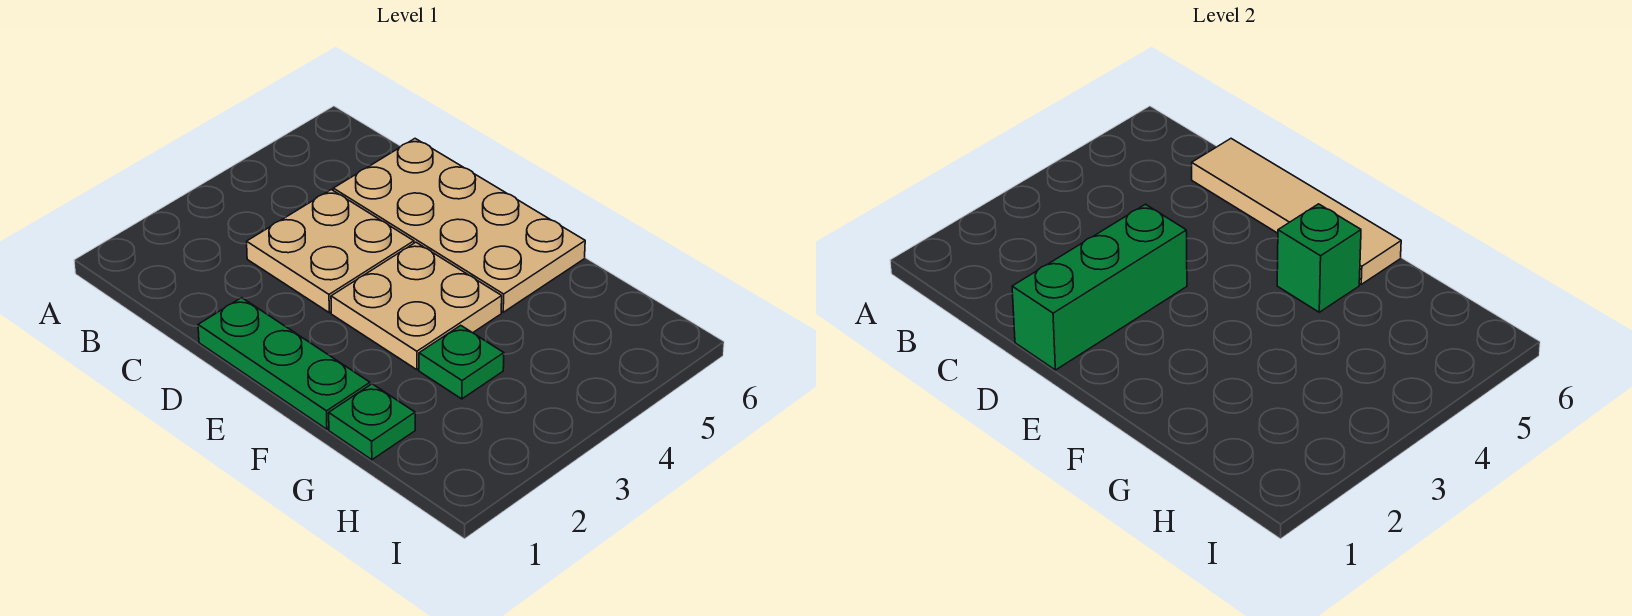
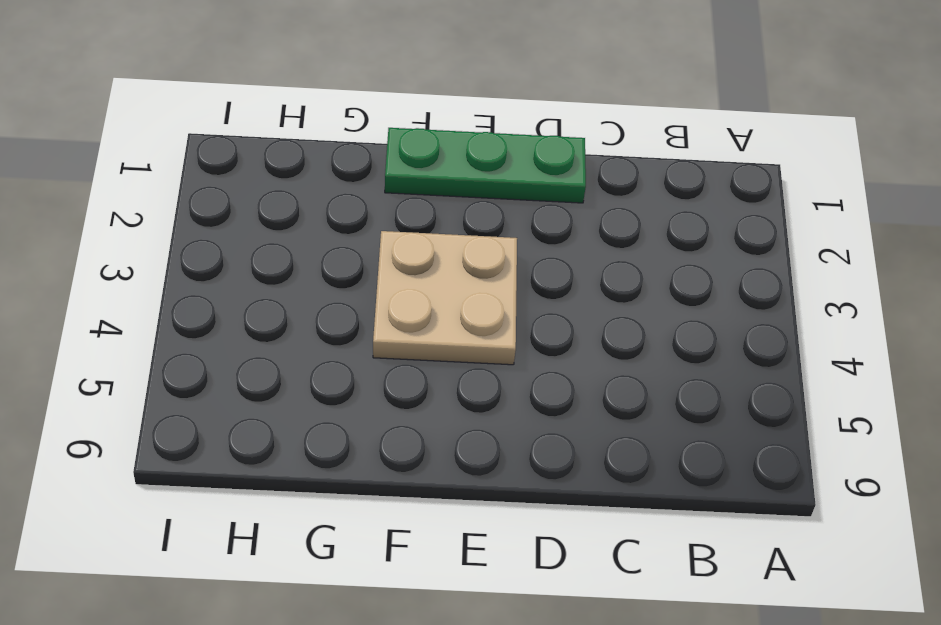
none -> tan plate C3:D4 level 1
none -> tan plate C5:F6 level 1

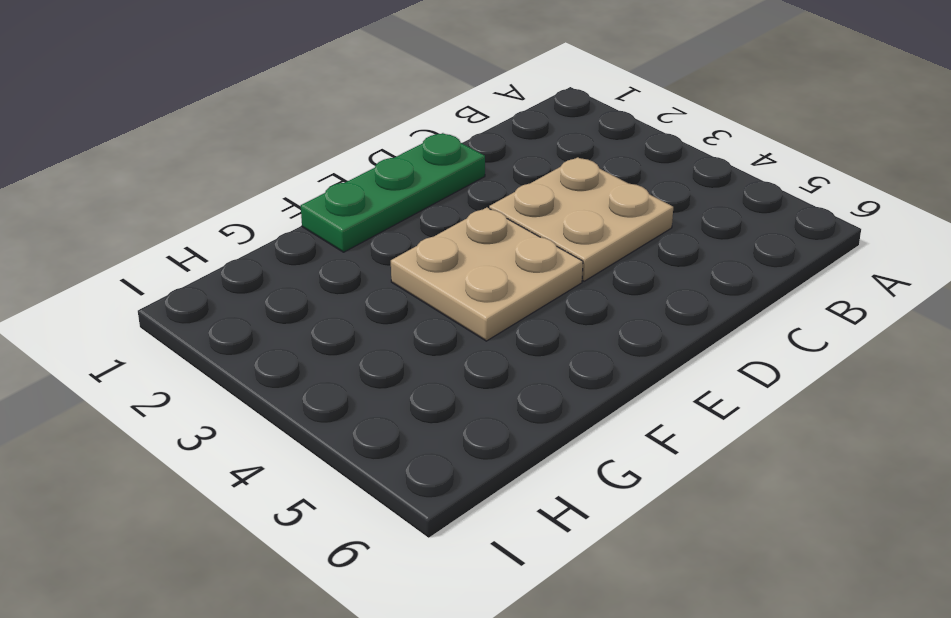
none -> tan plate C5:F6 level 1
none -> green plate G1 level 1

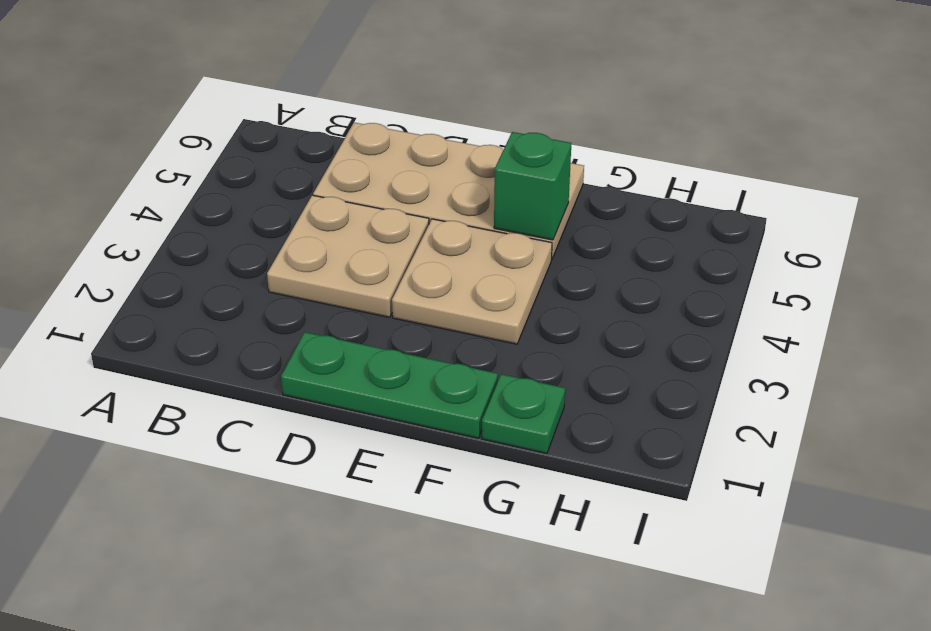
none -> green plate G3 level 1
none -> tan tile C6:F6 level 2

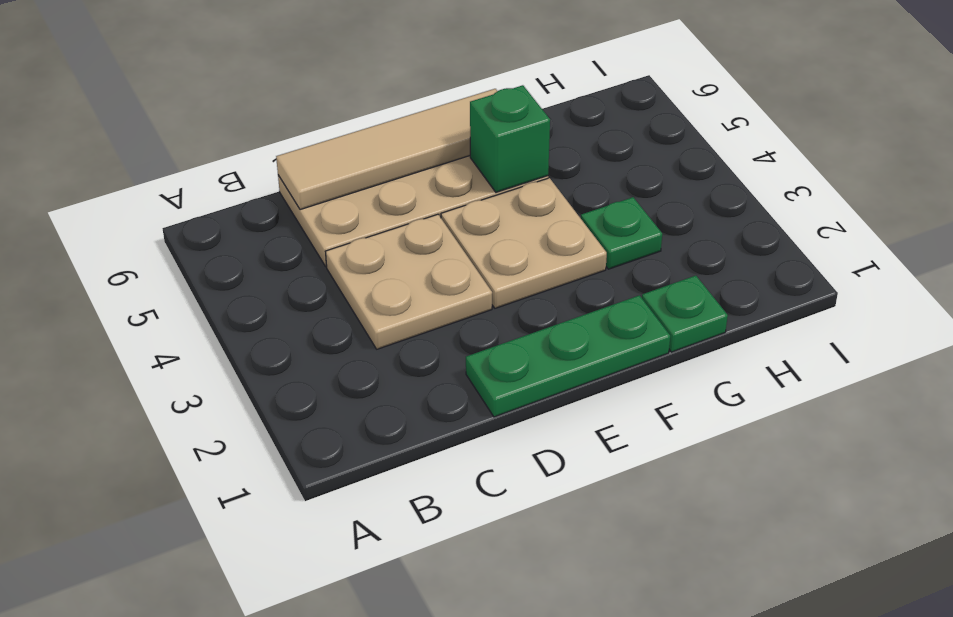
none -> green brick D1:D3 level 2

